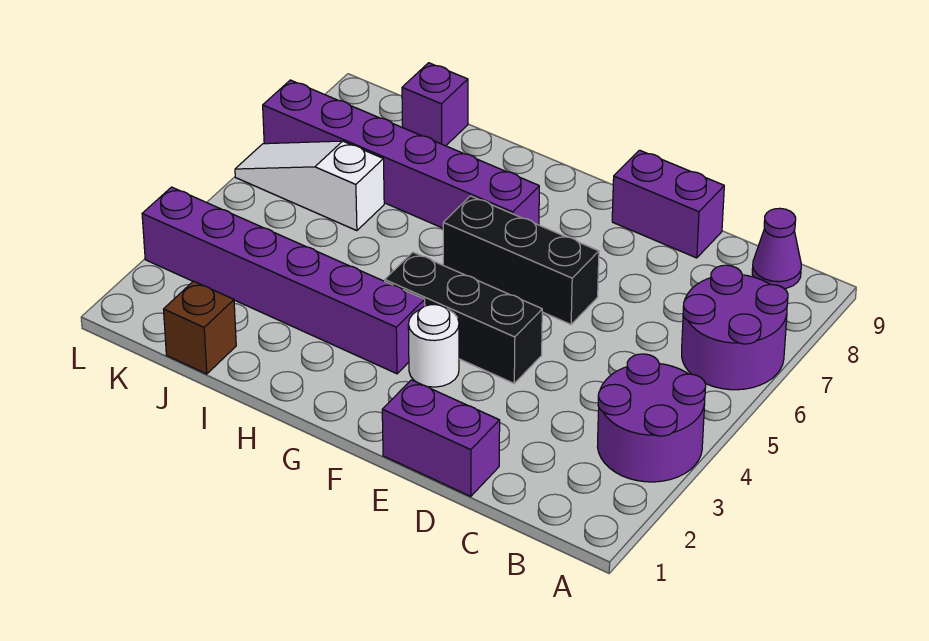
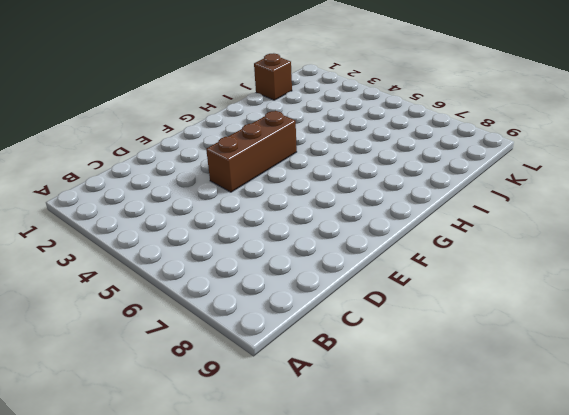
brown brick E4:G4 level 1 -> black brick E4:G4 level 1
none -> purple round brick A3:B4 level 1
none -> purple round brick A6:B7 level 1
none -> purple cone B9 level 1

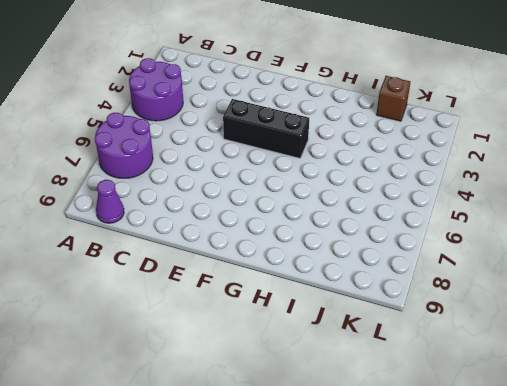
none -> purple brick D1:E1 level 1
none -> purple brick D9:E9 level 1
none -> black brick E6:G6 level 1

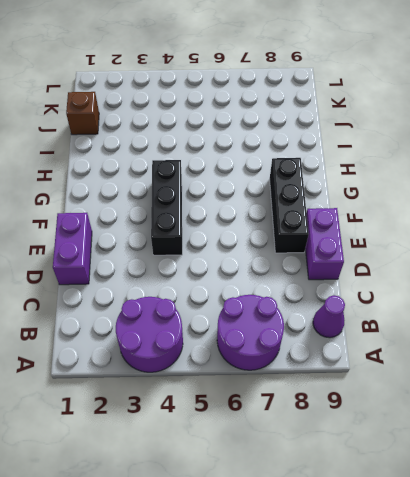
black brick E8:G8 level 1 -> black brick E6:G6 level 1
none -> white round brick F3 level 1
none -> purple brick G3:L3 level 1
none -> purple brick G7:L7 level 1

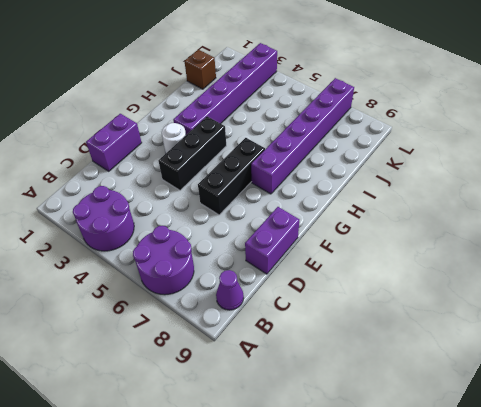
none -> white slope J6:L6 level 1 top J
none -> purple brick J9 level 1

